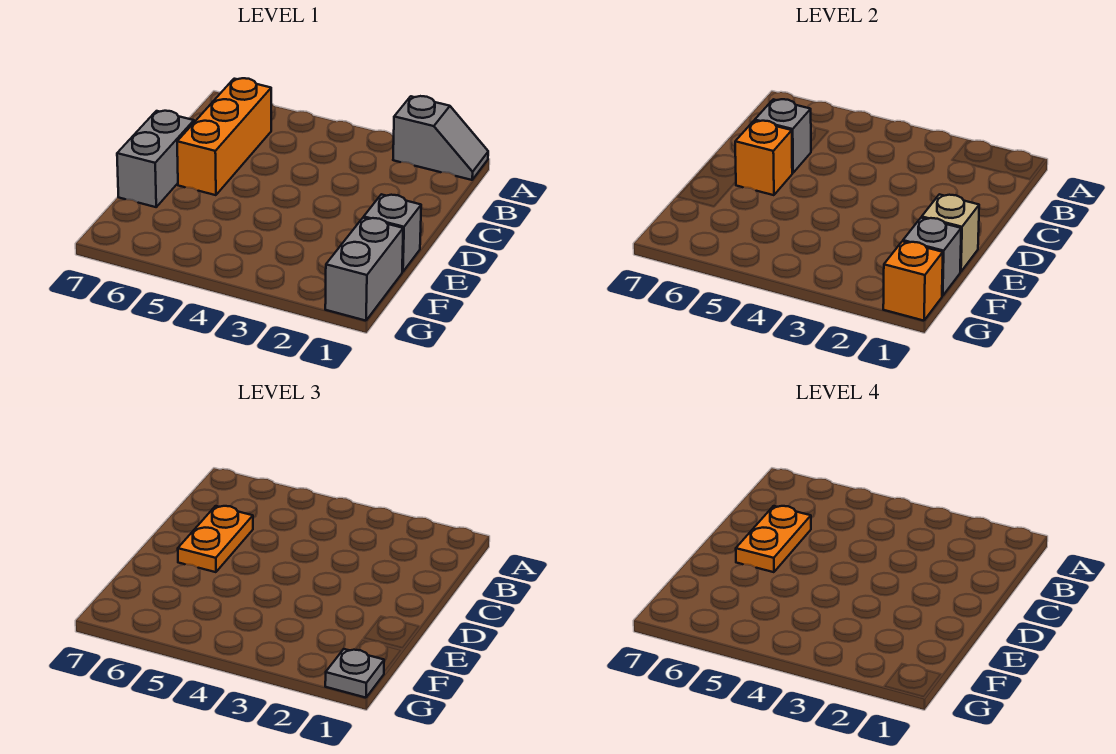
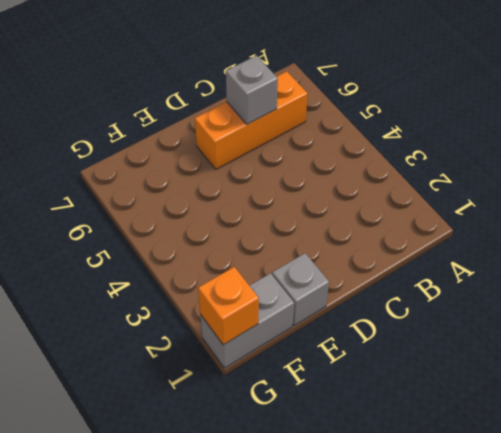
none -> grey slope A1:A2 level 1 top 2
none -> grey brick D7:E7 level 1
none -> orange brick D6 level 2

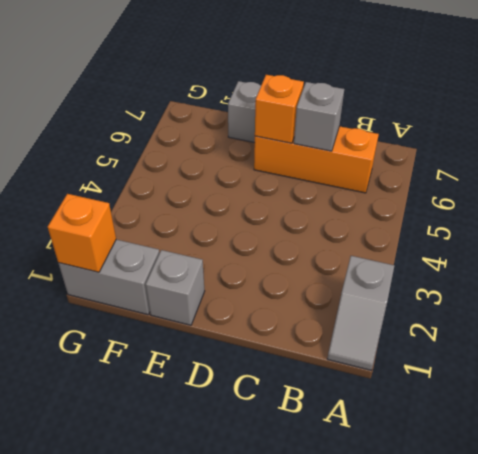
none -> tan brick E1 level 2
none -> grey brick F1 level 2
none -> orange plate C6:D6 level 3

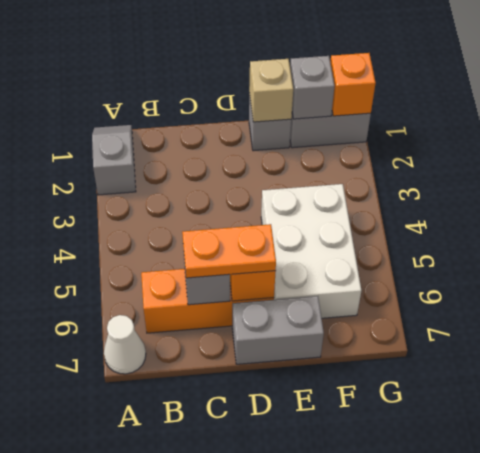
white cone A7 level 1 -> none
white brick E4:F6 level 1 -> none
none -> grey plate G1 level 3
none -> orange plate C6:D6 level 4

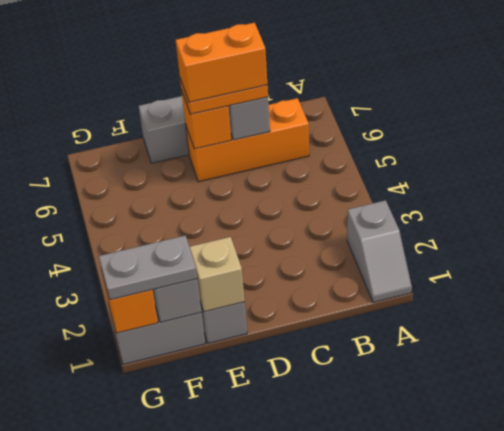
orange brick C6:D6 level 4 -> orange plate C6:D6 level 4
grey plate F1:G1 level 3 -> grey plate G1 level 3

